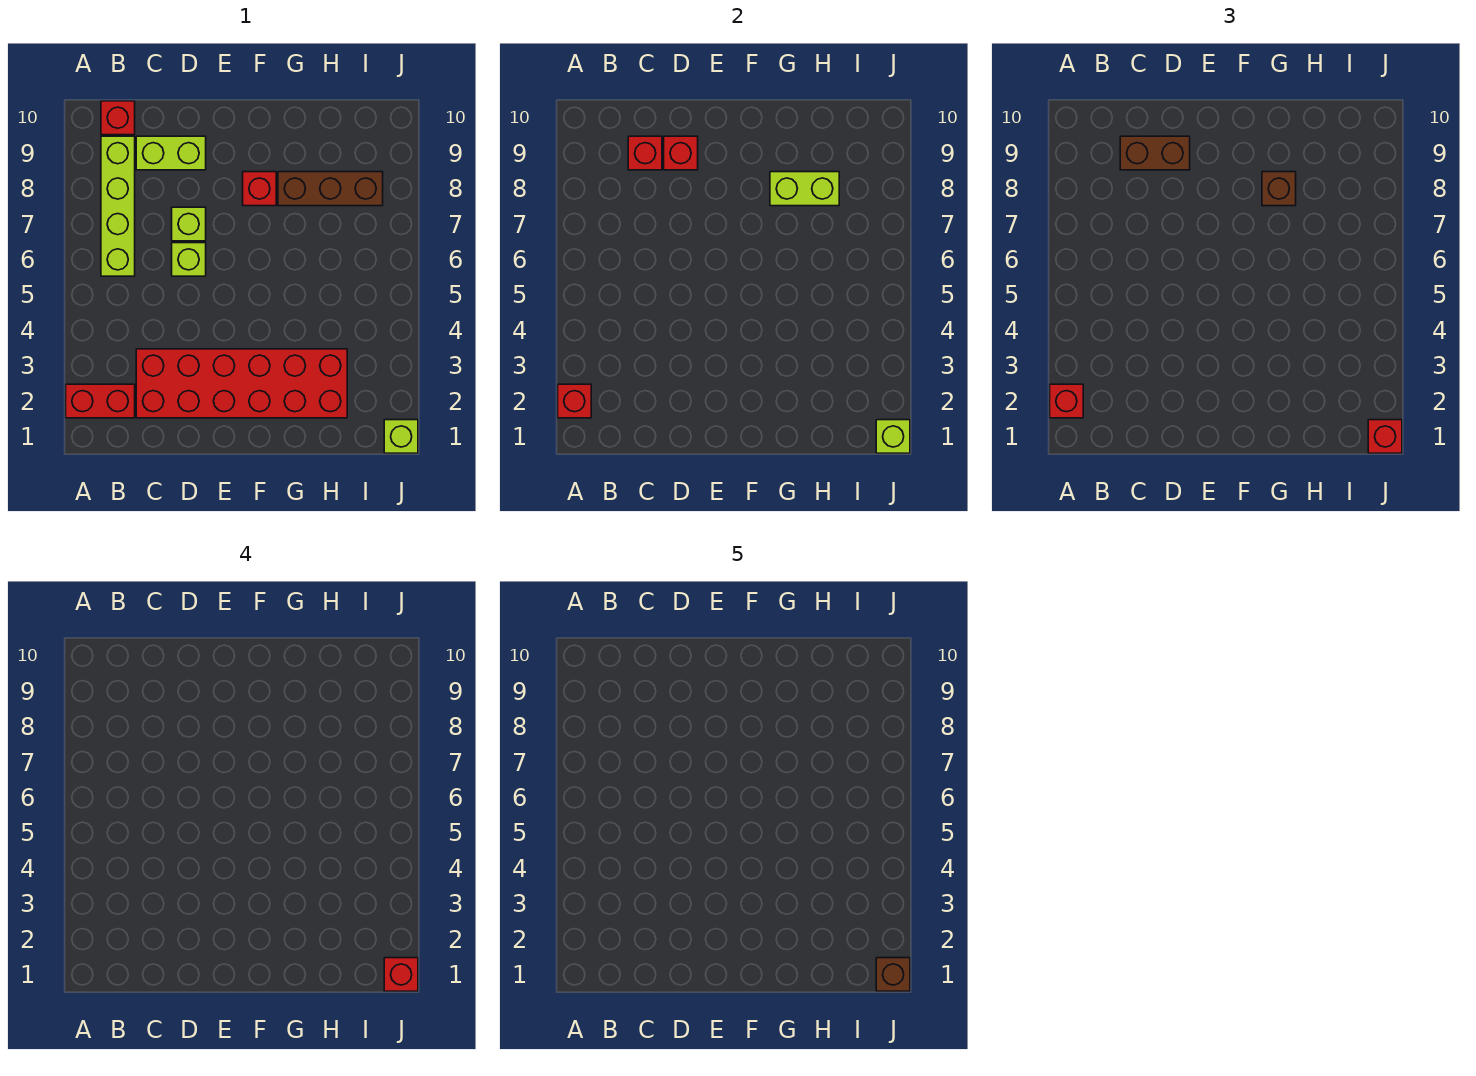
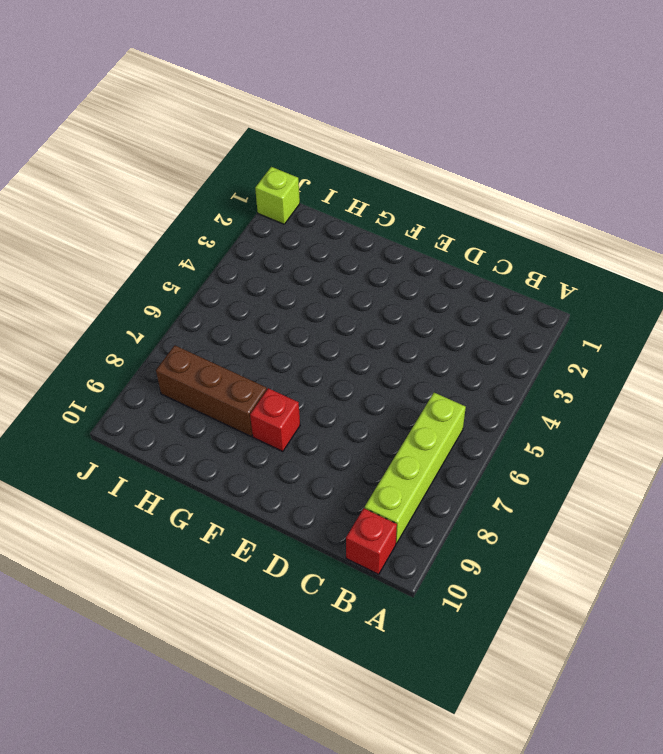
none -> red brick A2:B2 level 1
none -> red brick C2:H3 level 1
none -> lime brick C9:D9 level 1

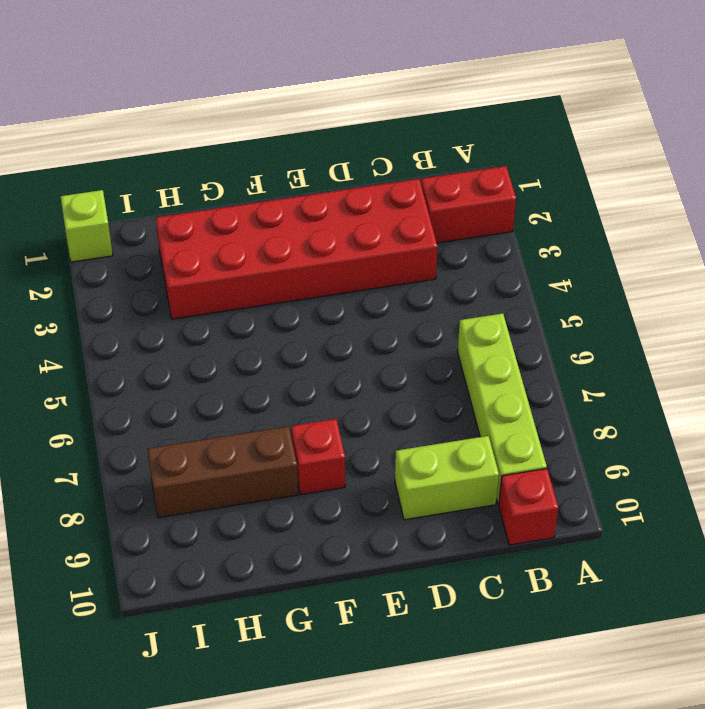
none -> lime brick D6 level 1
none -> lime brick D7 level 1
none -> red brick A2 level 2

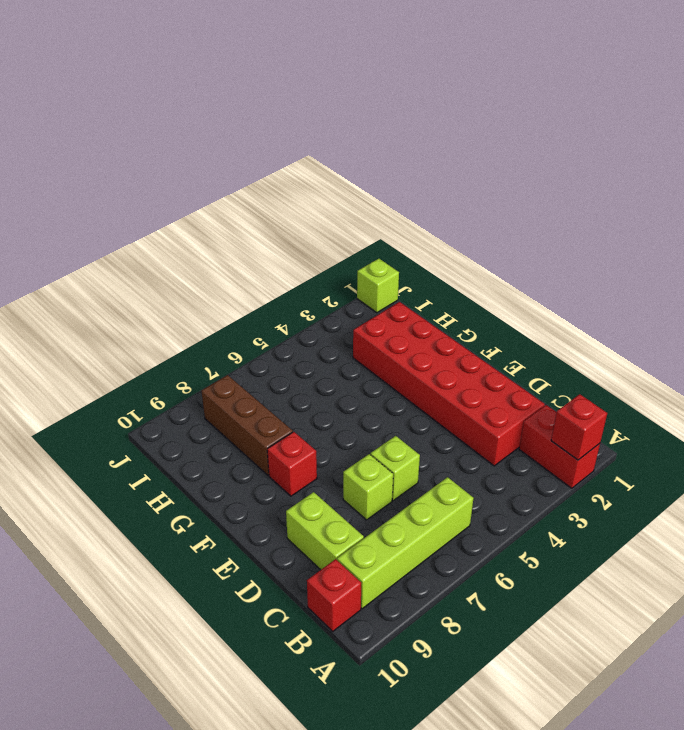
none -> red brick C9 level 2
none -> red brick D9 level 2
none -> lime brick G8:H8 level 2

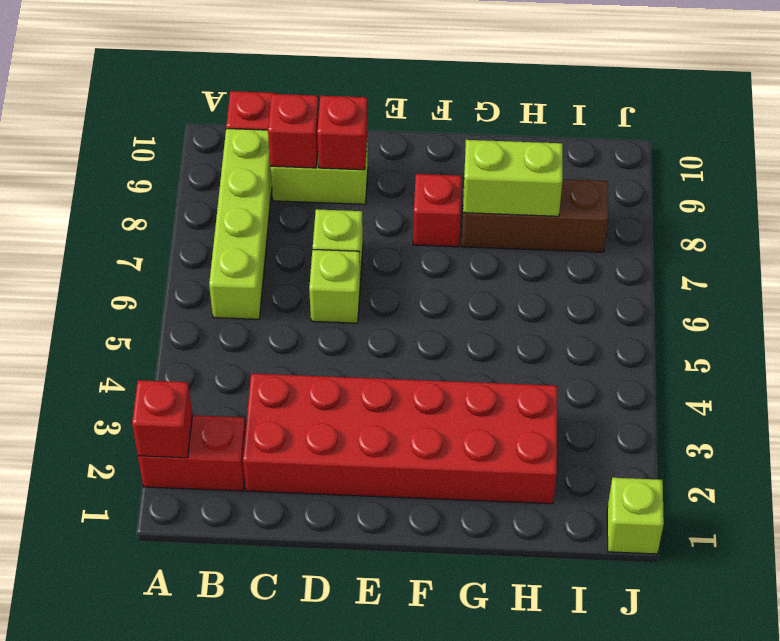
none -> lime brick J1 level 2
none -> red brick A2 level 3
none -> brown brick C9:D9 level 3

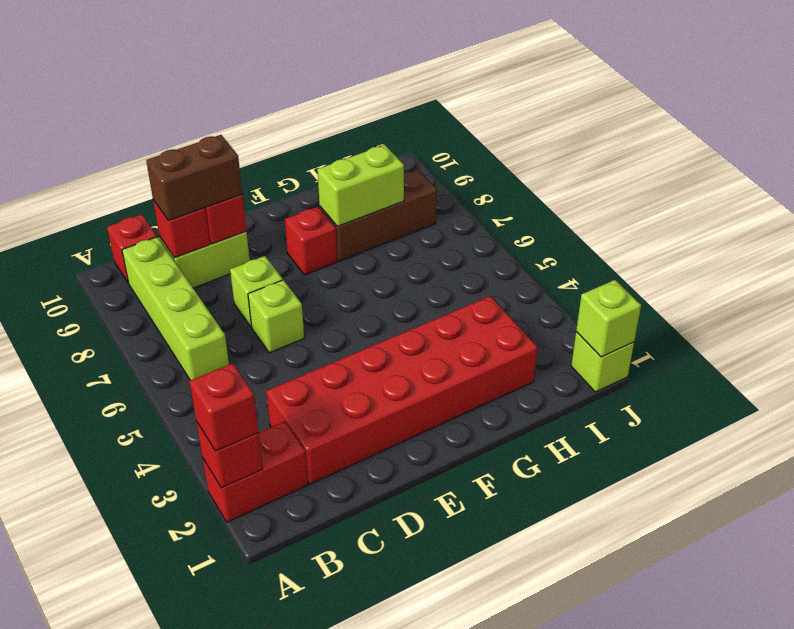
none -> brown brick G8 level 3
none -> red brick J1 level 3
none -> red brick J1 level 4

